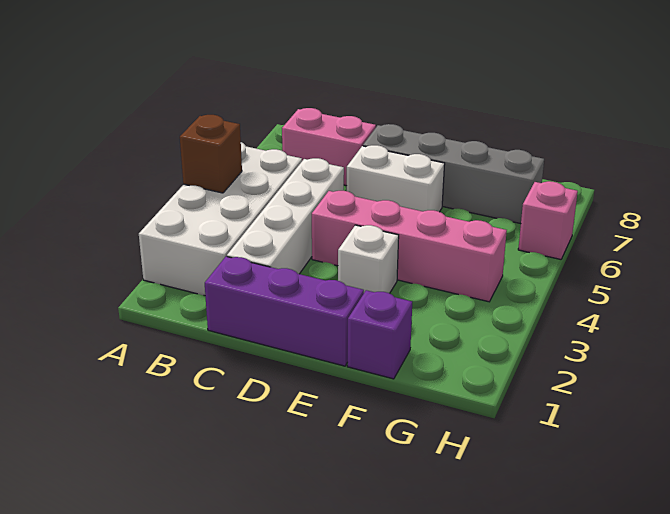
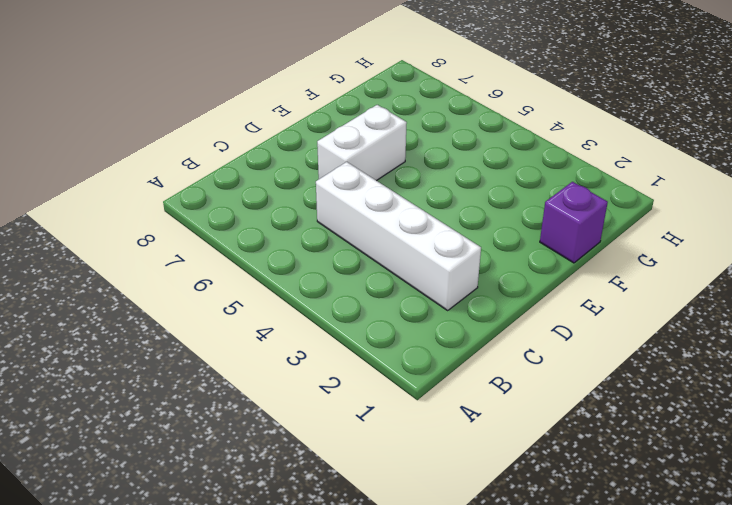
none -> white brick A2:B5 level 1
none -> pink brick B7:C7 level 1

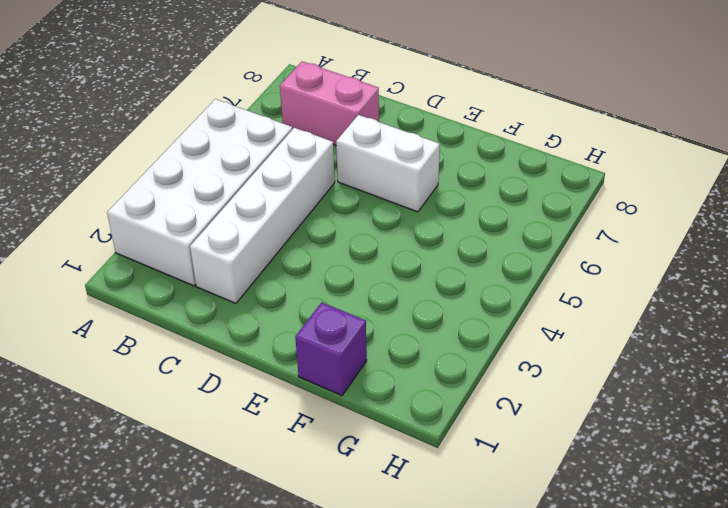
none -> purple brick C1:E1 level 1
none -> pink brick D4:G4 level 1

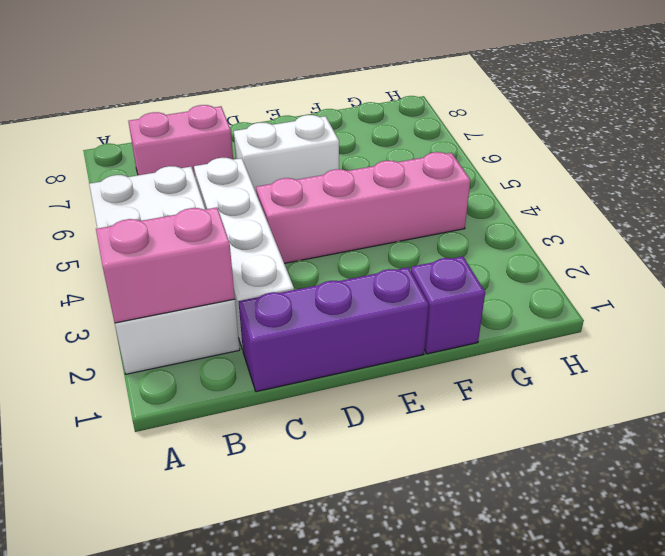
pink brick A2:B2 level 2 -> none
none -> grey brick D7:G7 level 1
none -> white brick E3 level 1

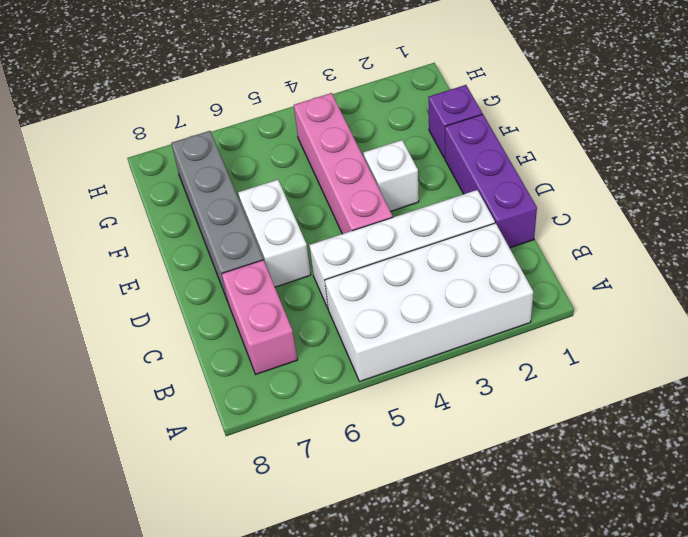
none -> pink brick H6 level 1
none -> brown brick A4 level 2

